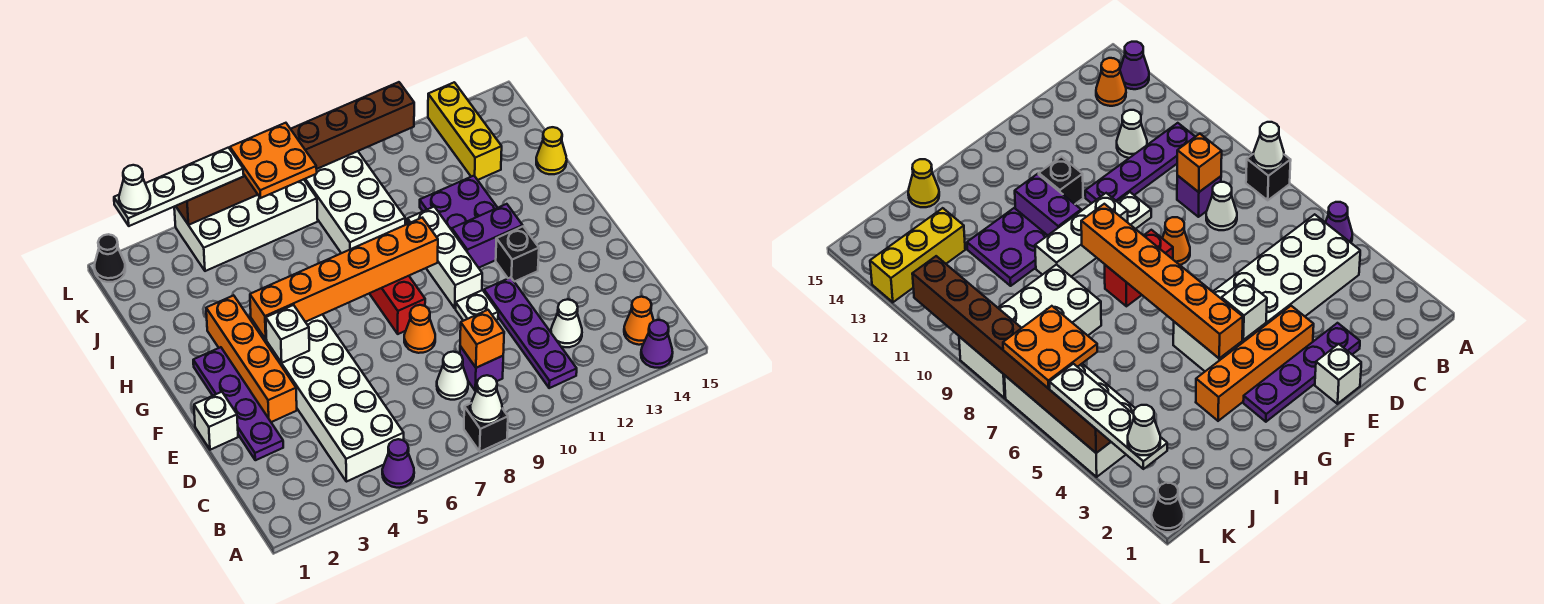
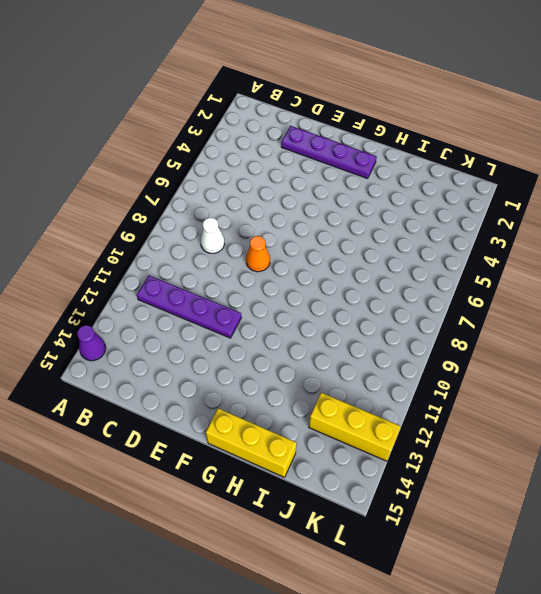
yellow brick G15:I15 level 1 -> yellow cone I15 level 1
none -> purple cone A5 level 1
none -> black brick A8 level 1
none -> white brick B4:G5 level 1
none -> orange cone B14 level 1

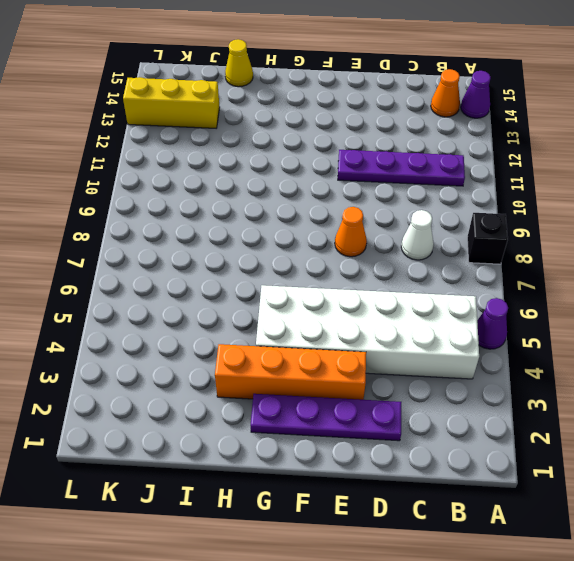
none -> purple brick C9 level 1
none -> white cone C12 level 1
none -> white brick E1 level 1
none -> white plate E10 level 1

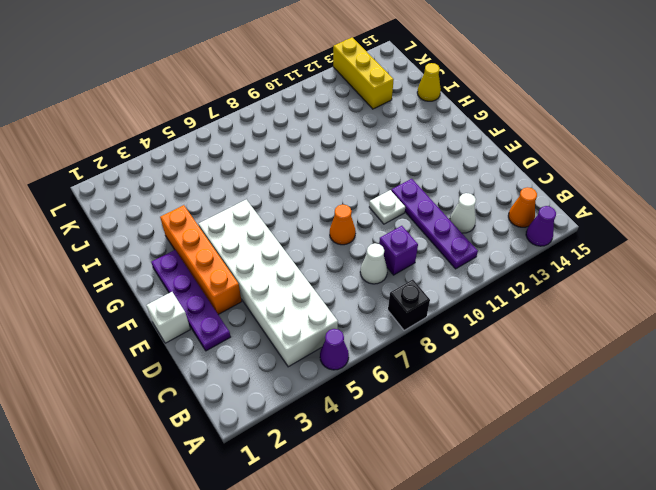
none -> red brick F8:G8 level 1
none -> white brick F10:H10 level 1
none -> black brick F12 level 1
none -> purple brick G11:G12 level 1

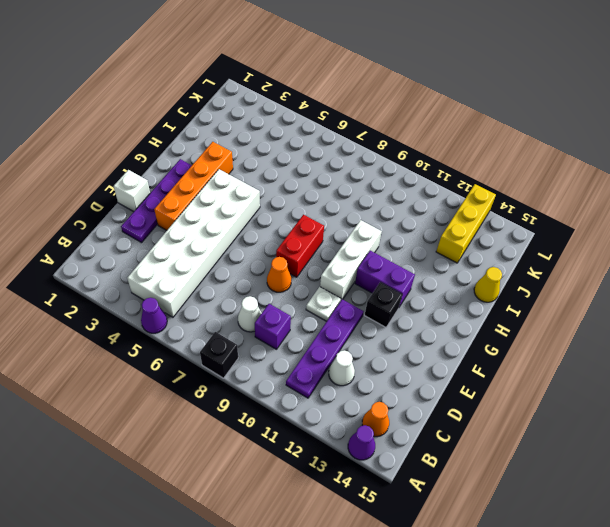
none -> purple plate H11:I12 level 1
none -> white brick I8:L9 level 1
none -> white brick K4:L7 level 1
none -> black cone L1 level 1

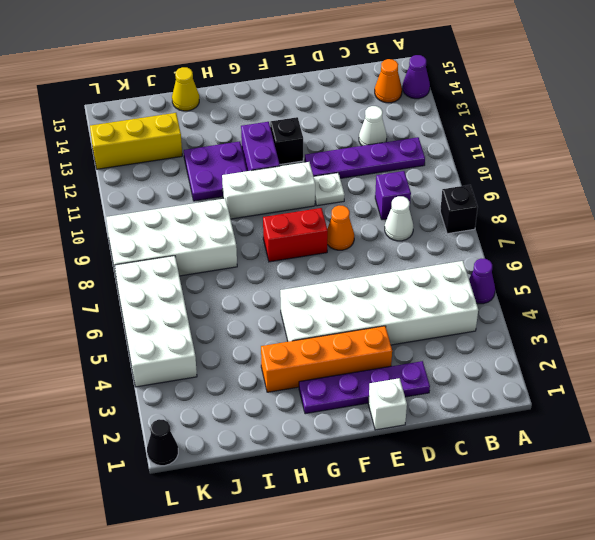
none -> white cone A8 level 2
none -> orange brick C9 level 2
none -> white brick F4 level 2
none -> orange brick G4:G9 level 2

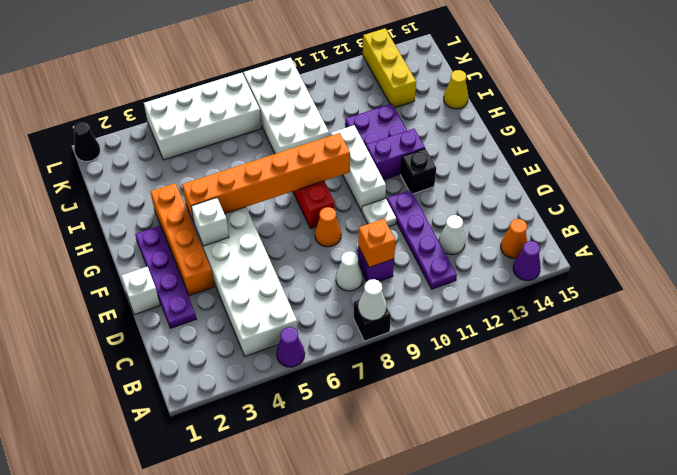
none -> brown brick L4:L11 level 2
none -> orange plate K6:L7 level 3
none -> white plate L2:L5 level 3
none -> white cone L2 level 4

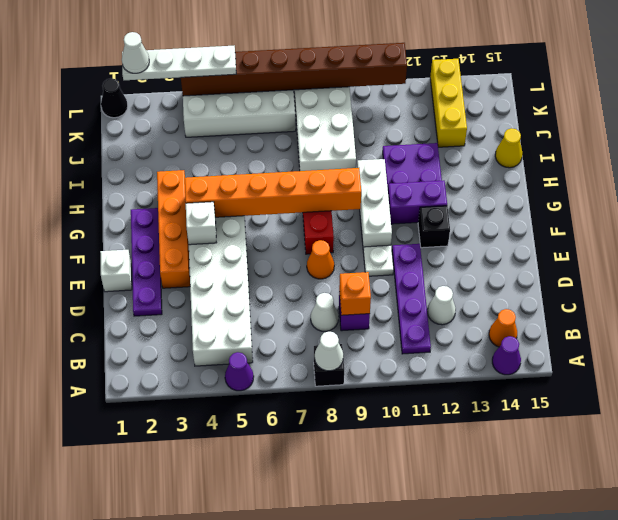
none -> orange plate K6:L7 level 3

